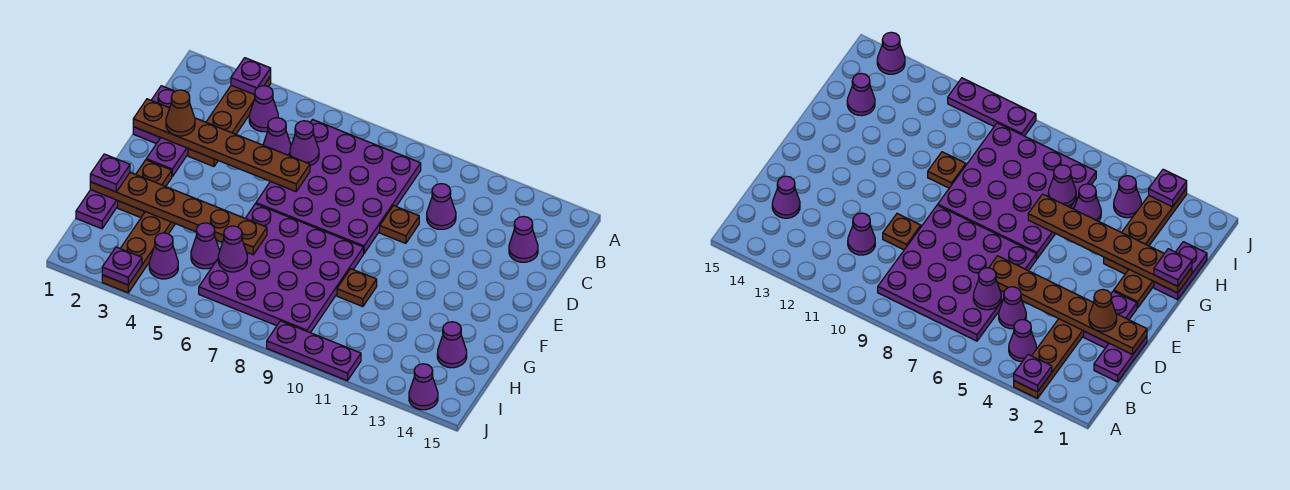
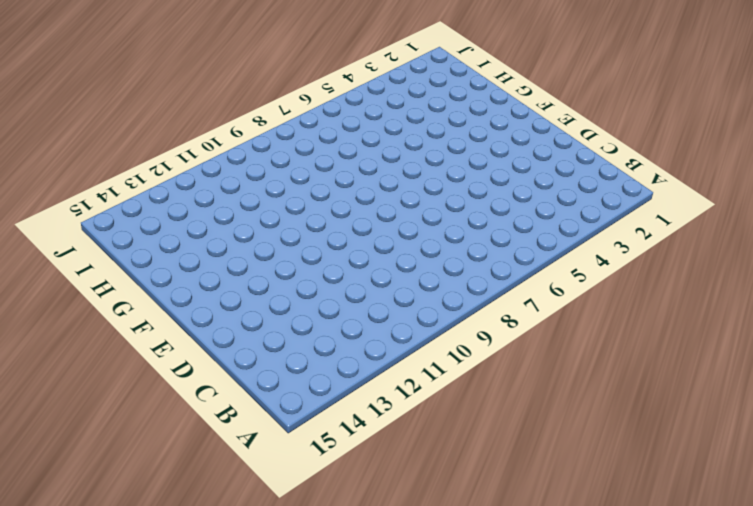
none -> brown plate A3:D3 level 1
none -> purple cone B4 level 1
none -> purple plate B6:E9 level 1

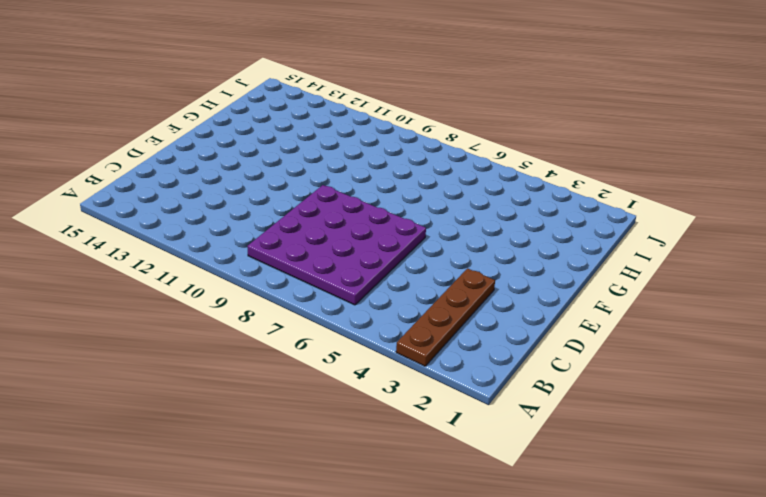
none -> purple cone B4 level 1
none -> purple plate C1:D1 level 1
none -> purple cone C5 level 1

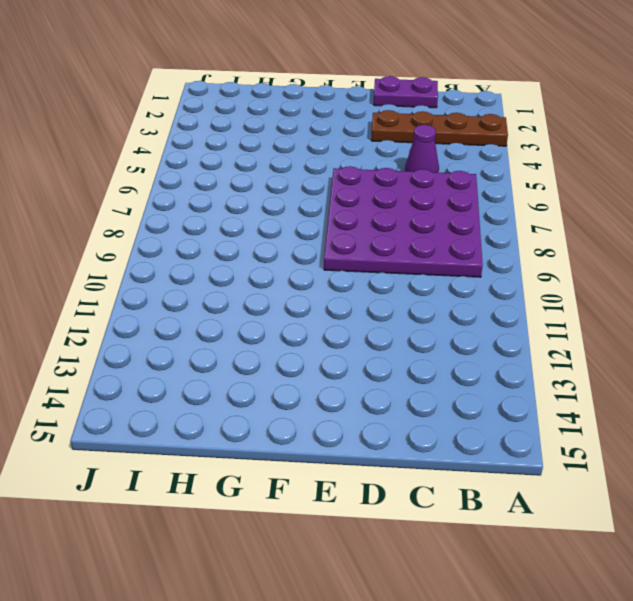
none -> purple cone B4 level 1
none -> purple cone C11 level 1
none -> purple cone C14 level 1

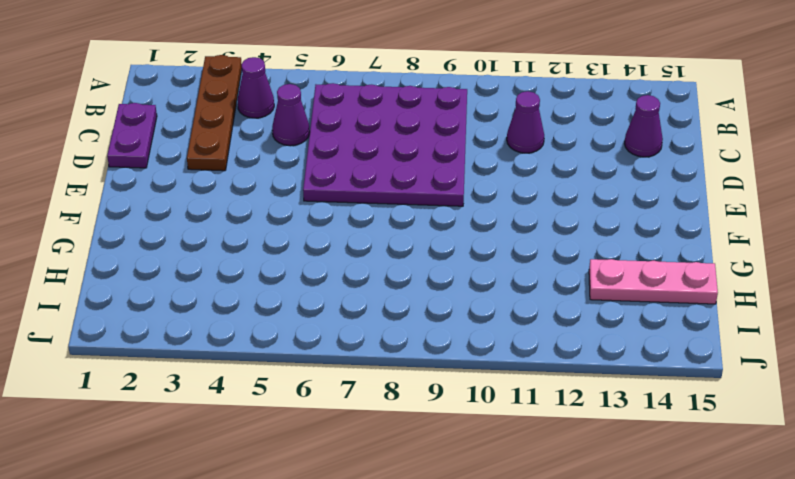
pink plate H13:H15 level 1 -> purple cone H14 level 1
none -> purple plate D2:E2 level 1
none -> brown plate D10 level 1
none -> brown plate F2:G2 level 1

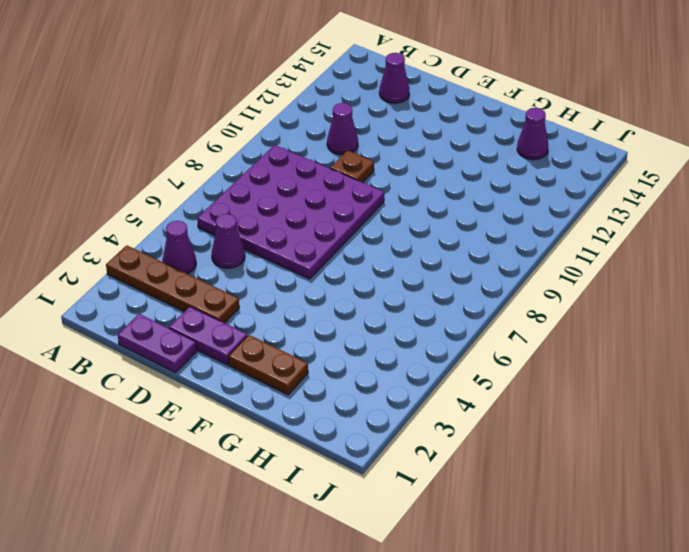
none -> purple plate F6:I9 level 1
none -> purple plate G1:H1 level 1
none -> brown plate G3:J3 level 1

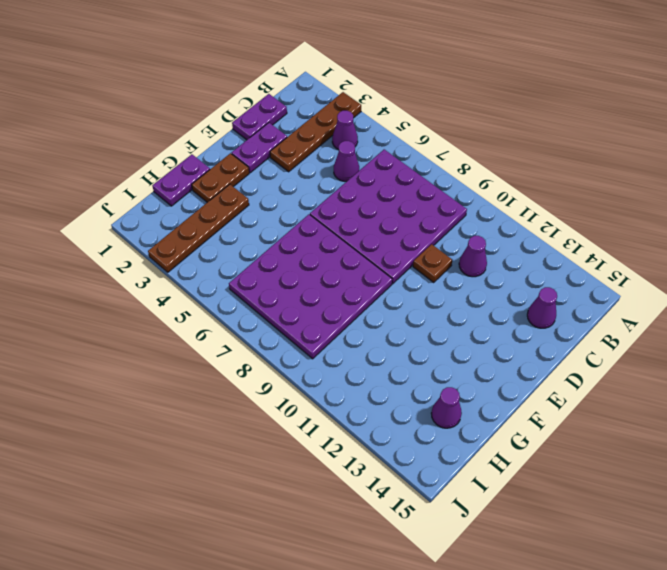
none -> brown plate G10 level 1
none -> purple cone H5 level 1
none -> purple cone I4 level 1

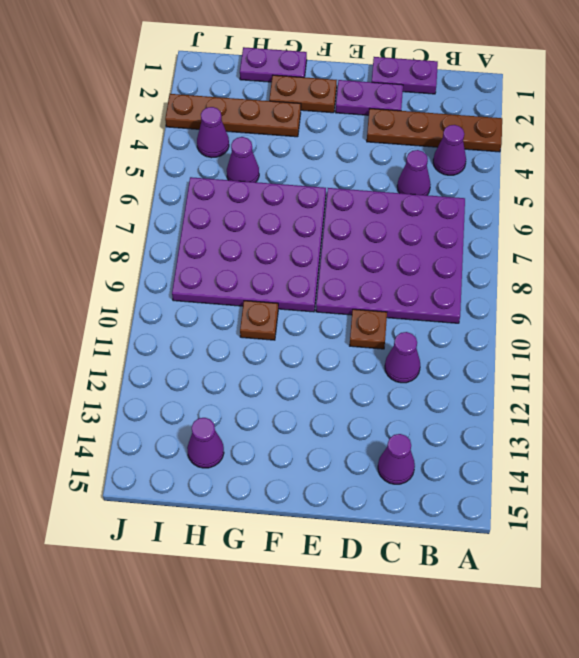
none -> purple plate J9:J11 level 1
none -> purple cone J14 level 1
none -> purple plate A3 level 2

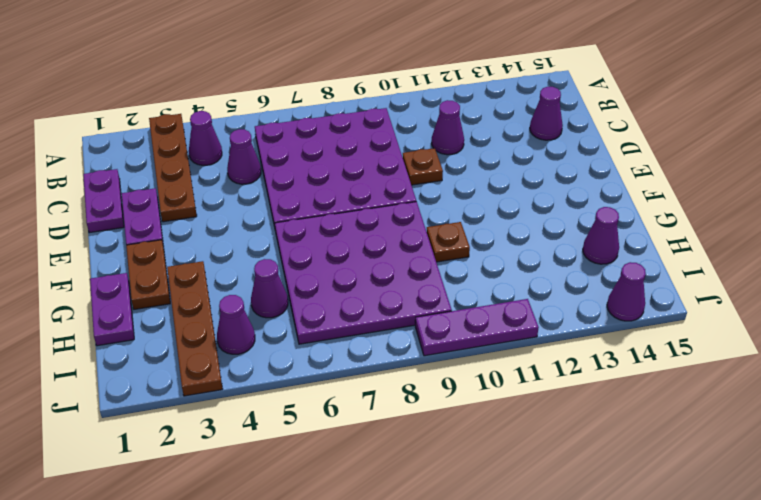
none -> purple plate A3 level 2
none -> purple cone C6 level 2
none -> brown plate D1:D6 level 2

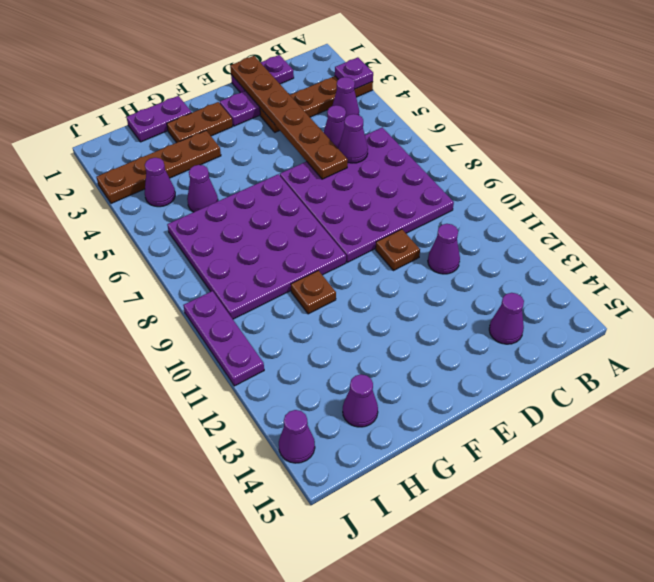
none -> brown plate G1:G6 level 2
none -> purple cone H6 level 2
none -> purple plate J3 level 2

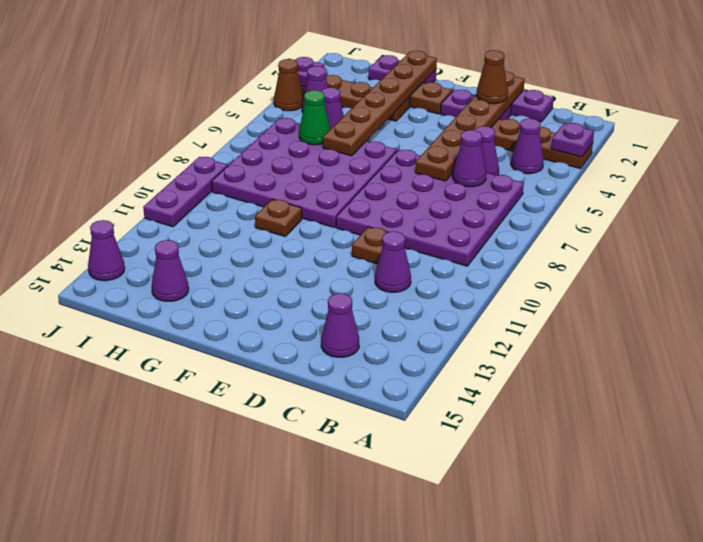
green cone H6 level 2 -> purple cone H6 level 2
brown cone J4 level 1 -> none
none -> purple plate G1 level 3

